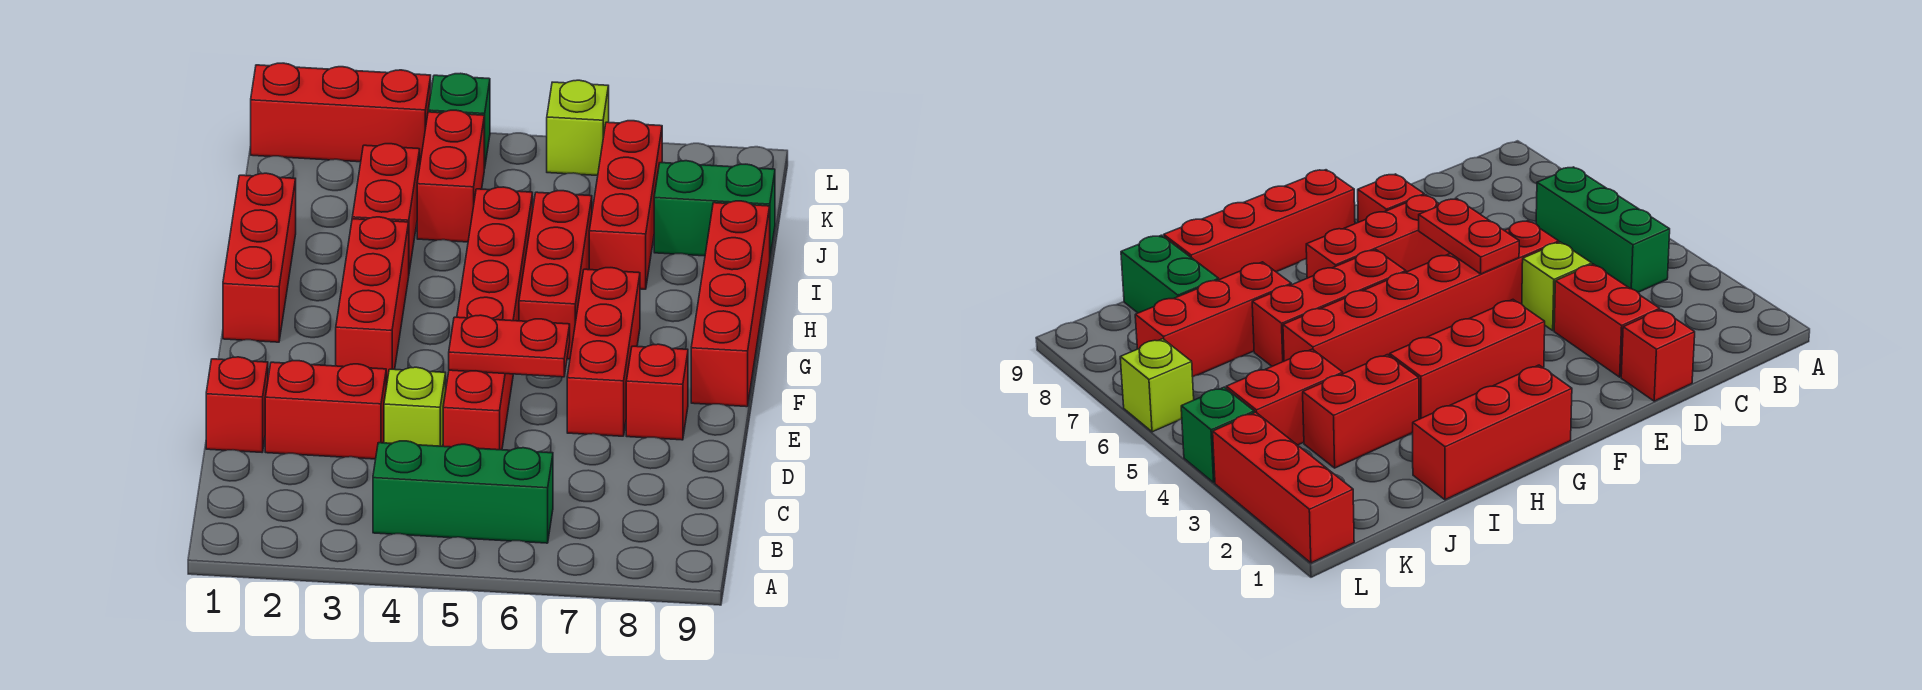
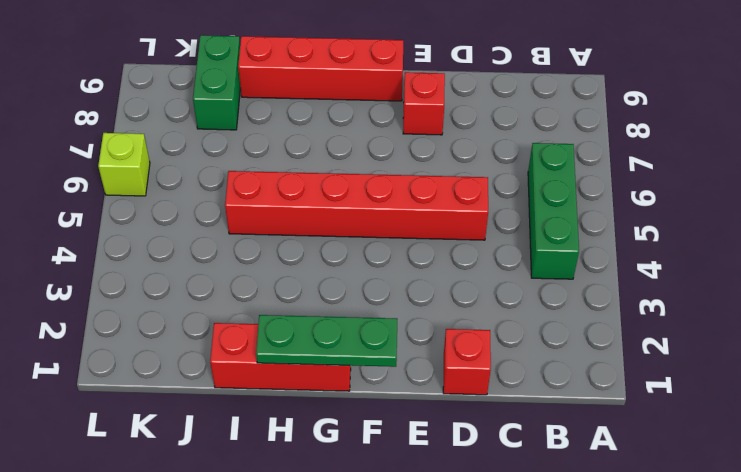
green plate F1:H1 level 2 -> none
none -> red brick D2:D3 level 1
none -> lime brick D4 level 1
none -> red brick E7:G7 level 1

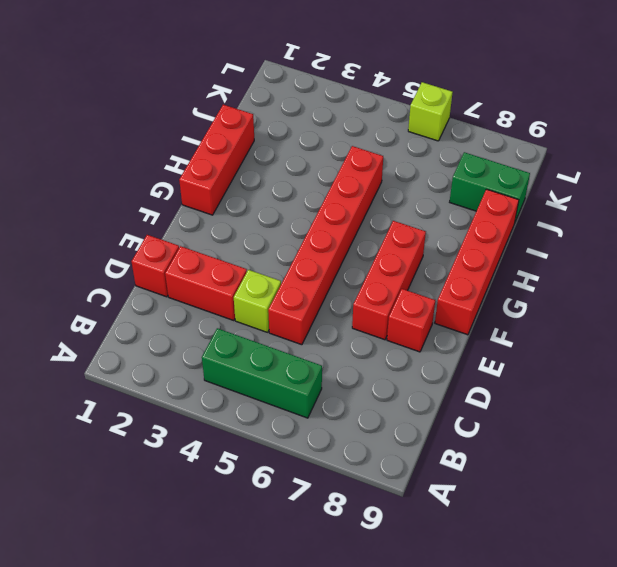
none -> red brick F3:H3 level 1
none -> red brick G6:I6 level 1
none -> red brick I3:J3 level 1

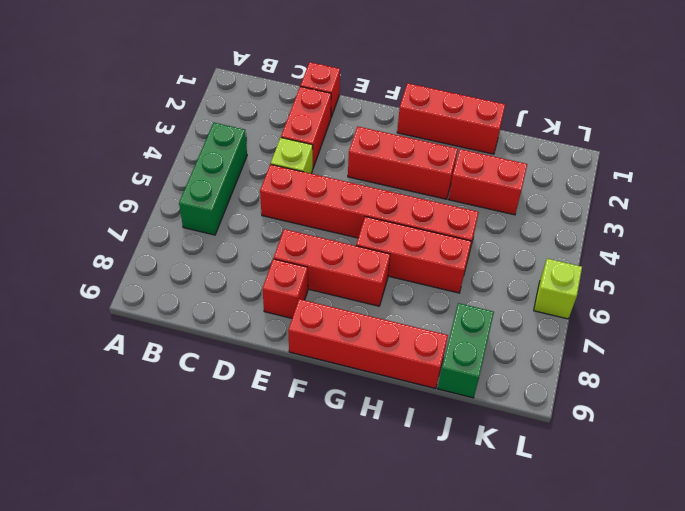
none -> red brick I7:K7 level 1
none -> red brick J4:K4 level 1
none -> red brick L1:L3 level 1

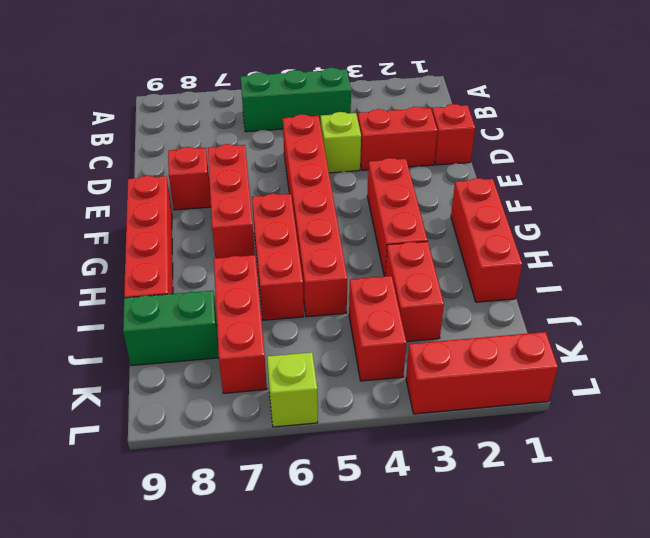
none -> green brick L4 level 1
none -> red plate E5:E6 level 2

